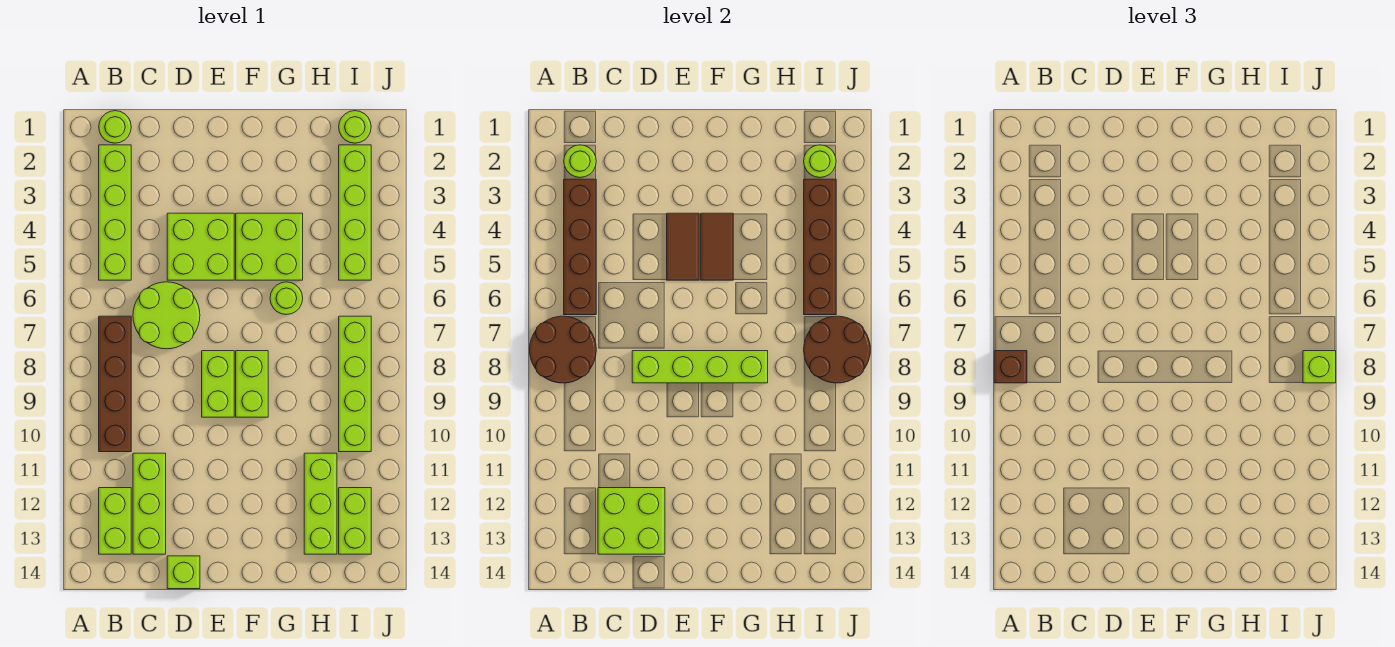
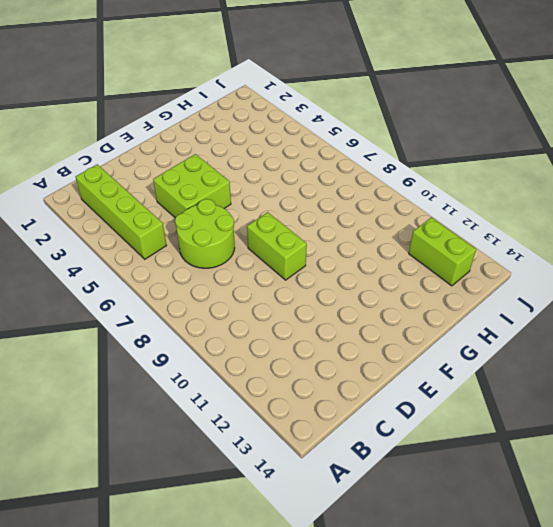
none -> lime round brick B1 level 1
none -> brown brick B7:B10 level 1
none -> lime brick B12:B13 level 1

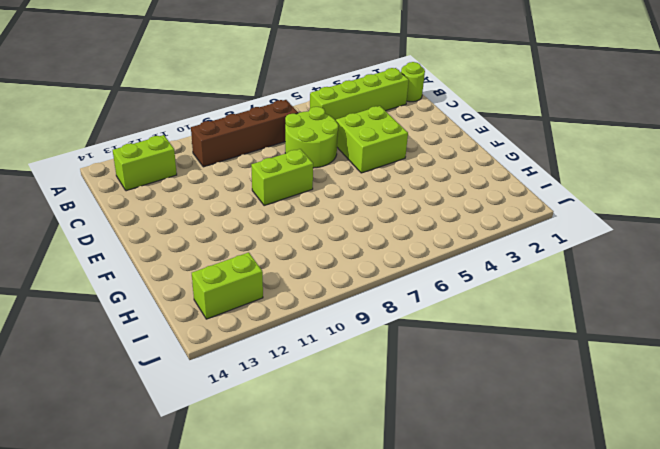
none -> lime brick C11:C13 level 1
none -> lime brick D14 level 1
none -> lime brick F4:G5 level 1

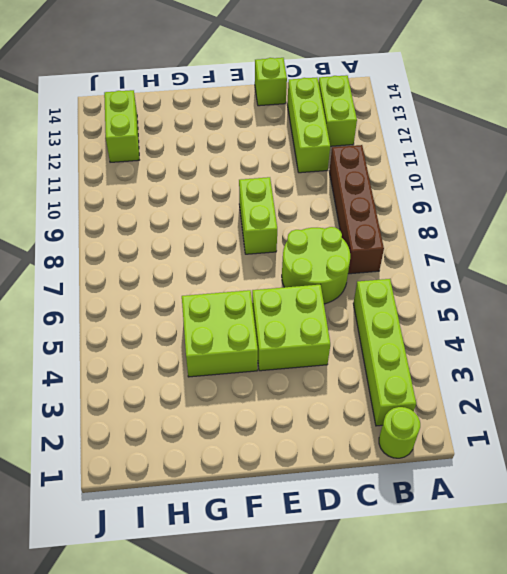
none -> lime brick F8:F9 level 1
none -> lime round brick G6 level 1
none -> lime brick H11:H13 level 1

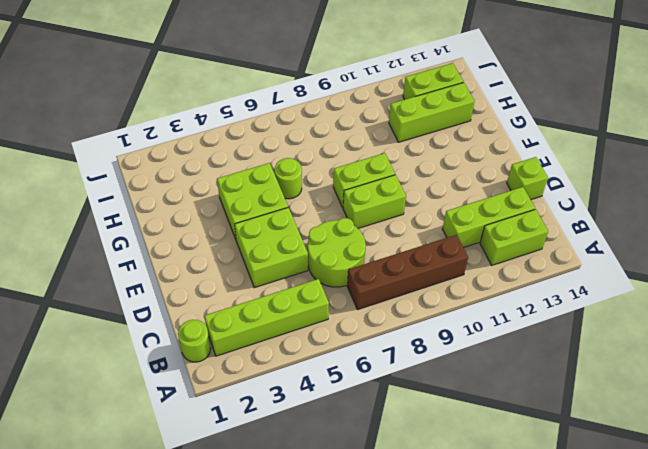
none -> lime round brick I1 level 1
none -> lime brick I2:I5 level 1
none -> lime brick I7:I10 level 1

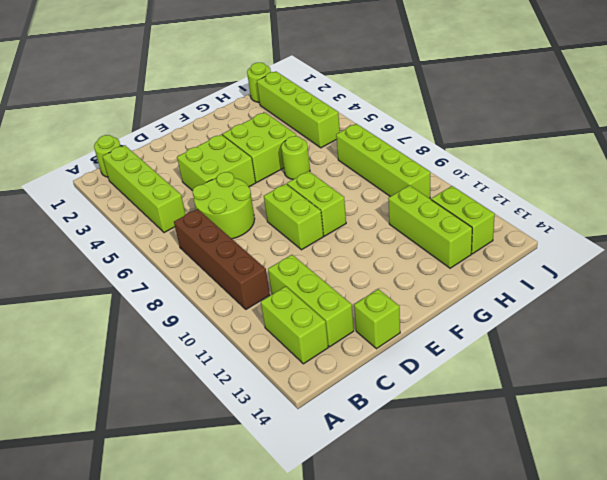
none -> brown round brick A7:B8 level 2
none -> lime round brick B2 level 2
none -> brown brick B3:B6 level 2

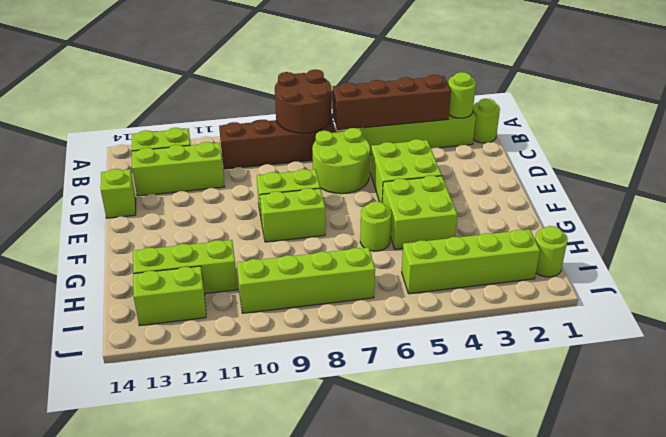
none -> lime brick C12:D13 level 2
none -> lime brick D8:G8 level 2
none -> brown tile E4:E5 level 2

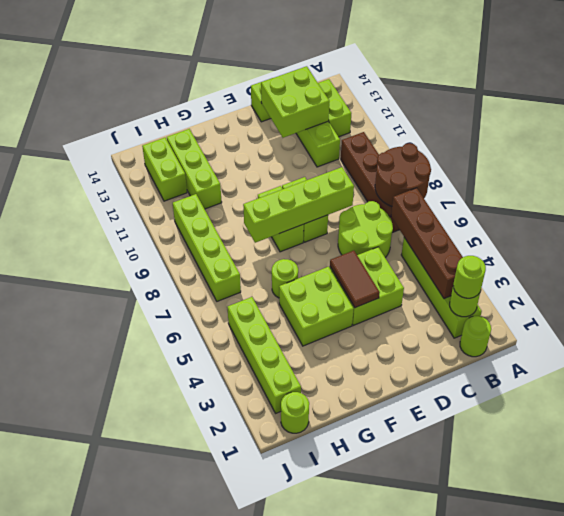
lime round brick B2 level 3 -> lime round brick I2 level 2
none -> brown tile F4:F5 level 2
none -> brown brick I3:I6 level 2
none -> brown round brick I7:J8 level 2

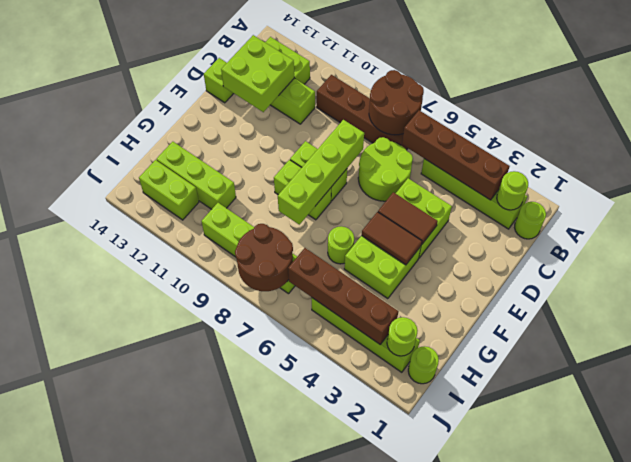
none -> brown brick A8 level 3
none -> lime brick J8 level 3

